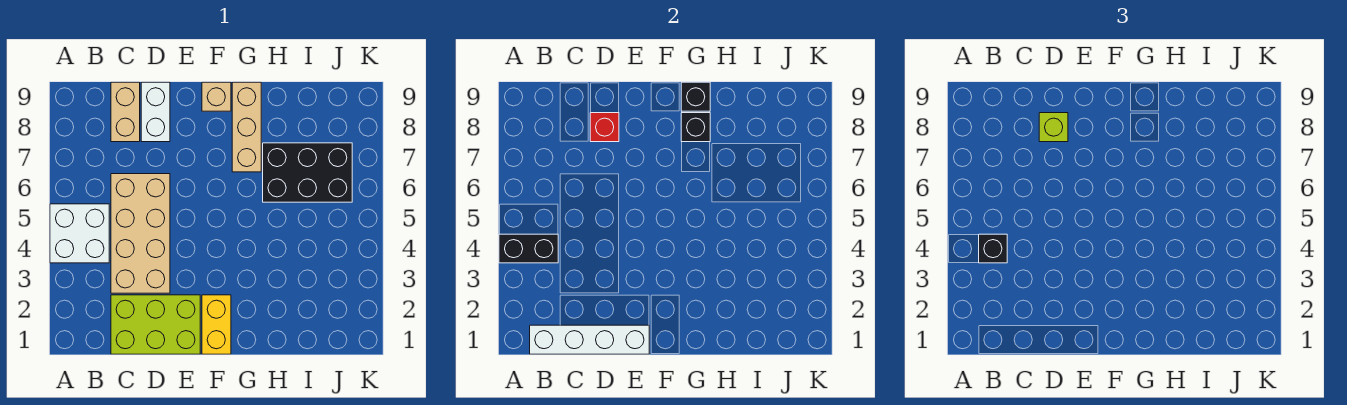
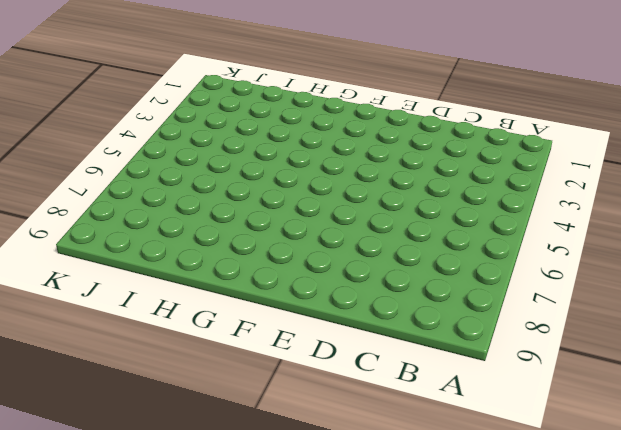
none -> white brick A4:B5 level 1
none -> lime brick C1:E2 level 1
none -> tan brick C3:D6 level 1

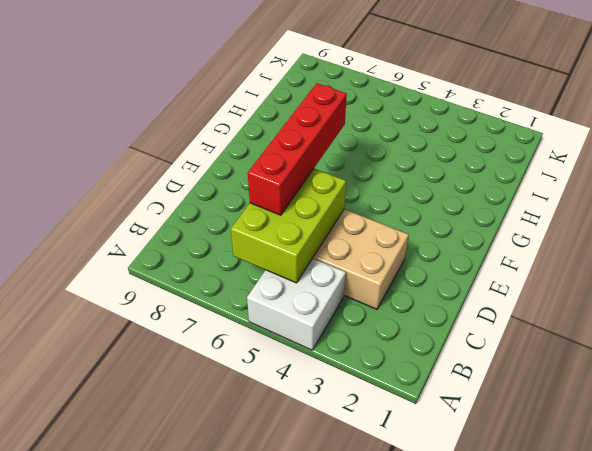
lime brick B5:D6 level 2 -> lime brick C1:E2 level 1
red brick C6:F6 level 3 -> none
none -> tan brick C8:C9 level 1
none -> white brick D8:D9 level 1
none -> yellow brick F1:F2 level 1

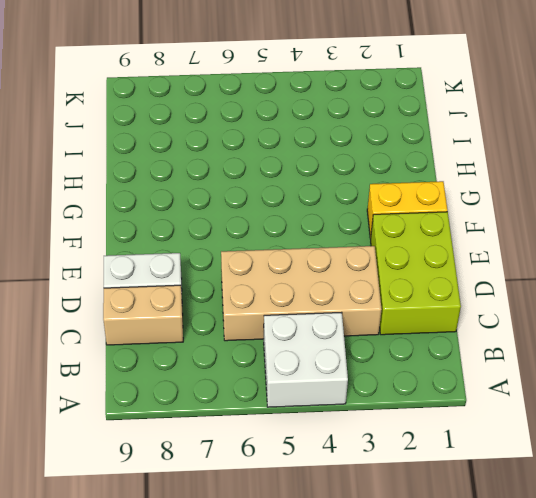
none -> tan brick F9 level 1
none -> tan brick G7:G9 level 1
none -> black brick H6:J7 level 1

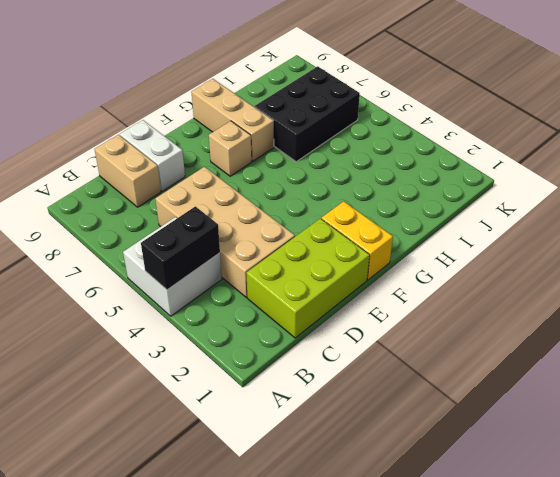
tan brick F7 level 1 -> tan brick F9 level 1
none -> white brick B1:E1 level 2
none -> red brick D8 level 2
none -> black brick G8 level 2

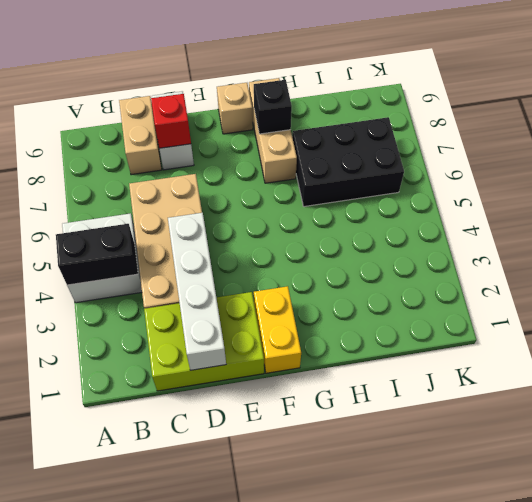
white brick D1:D4 level 2 -> white brick B1:E1 level 2
none -> black brick G9 level 2
none -> black brick B4 level 3
none -> lime brick D8 level 3

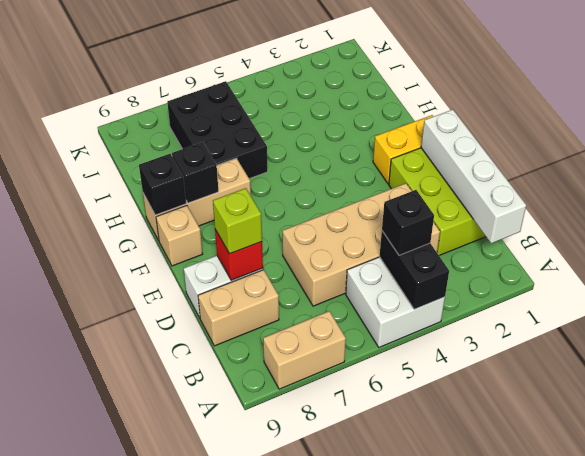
tan brick A7:A8 level 1 -> none

